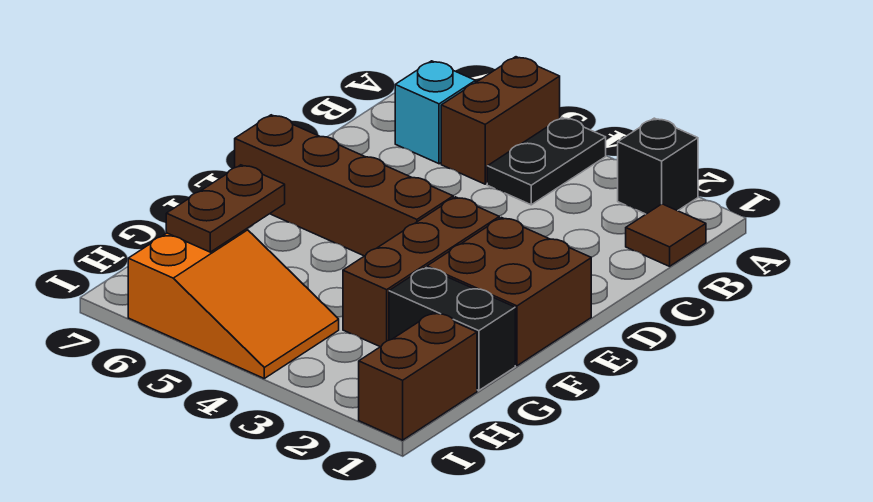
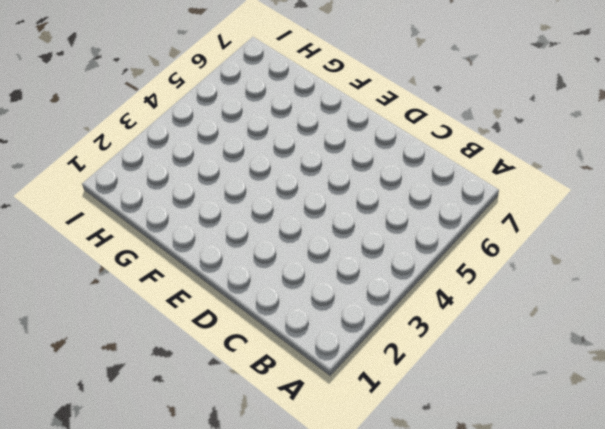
none -> black brick A2 level 1
none -> black plate A4:B4 level 1
none -> brown brick A5:B5 level 1

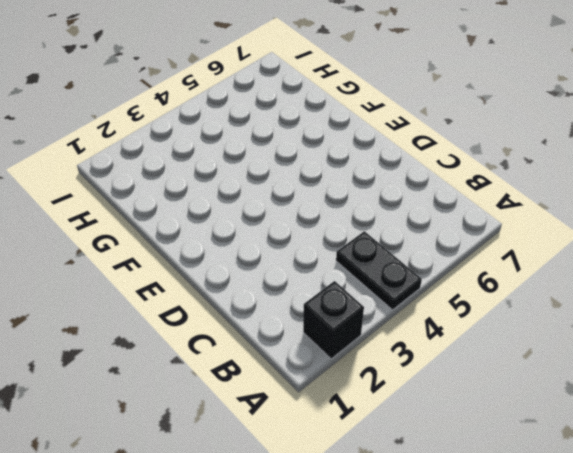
none -> brown brick A5:B5 level 1
none -> brown tile B1 level 1
none -> cyan brick B6 level 1

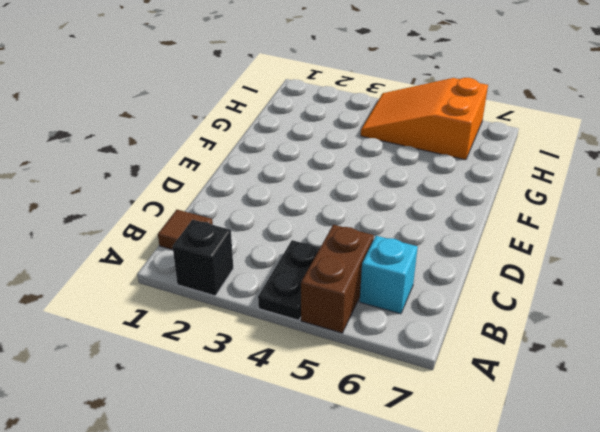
none -> brown brick E1:F2 level 1
none -> brown brick E3:G3 level 1
none -> brown brick E4:E7 level 1

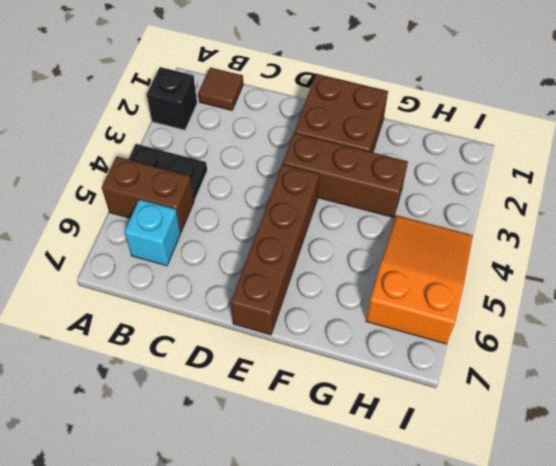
none -> black brick G1:G2 level 1
none -> brown brick H1:I1 level 1
none -> brown plate G6:H6 level 2

